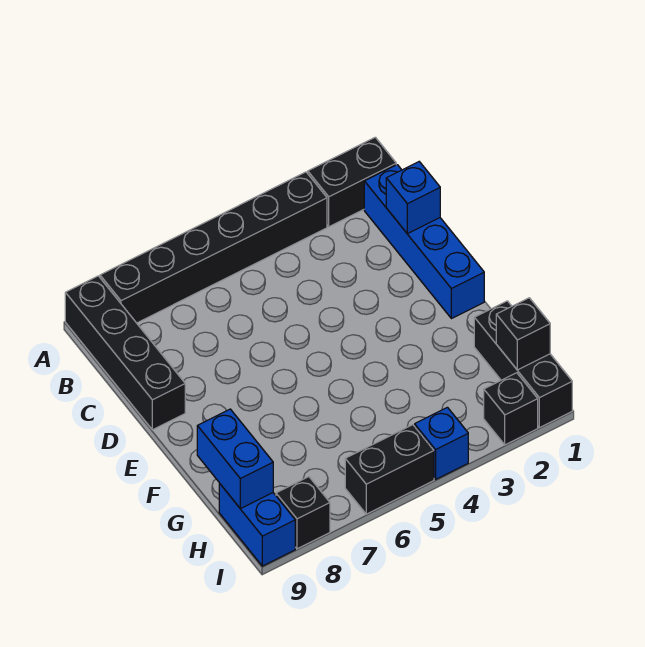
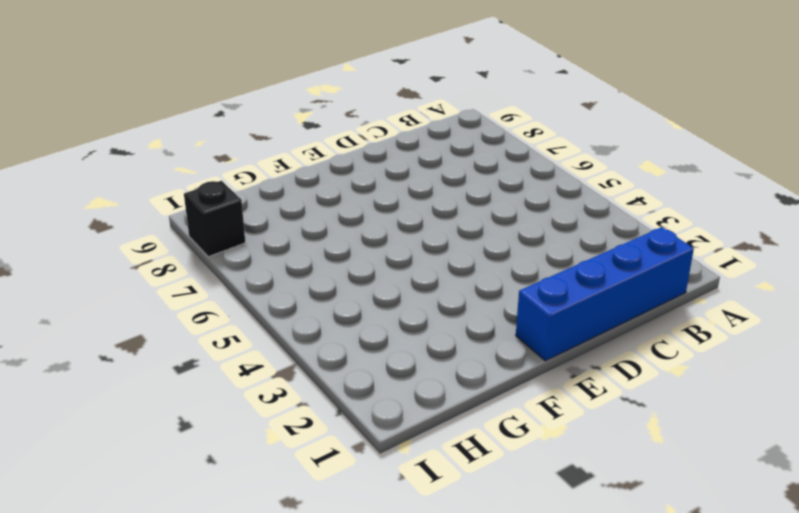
none -> black brick A1:A2 level 1
none -> black brick A3:A8 level 1
none -> black brick A9:D9 level 1

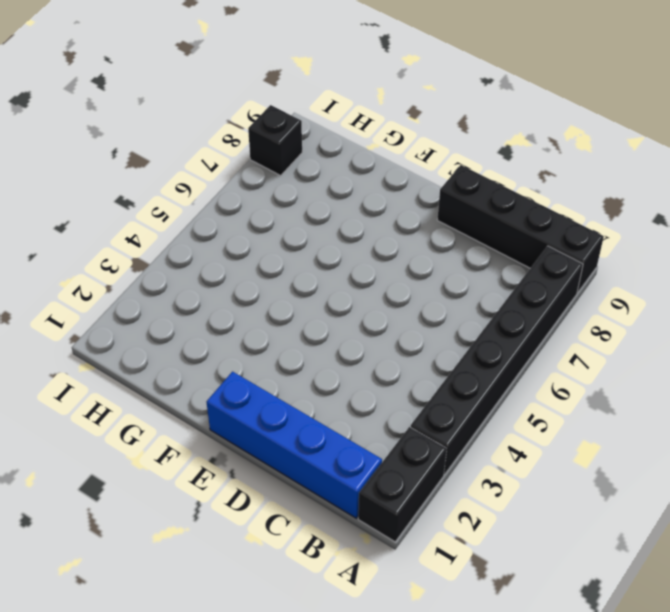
none -> black brick G1:I1 level 1
none -> blue brick H9:I9 level 1
none -> black brick I2 level 1

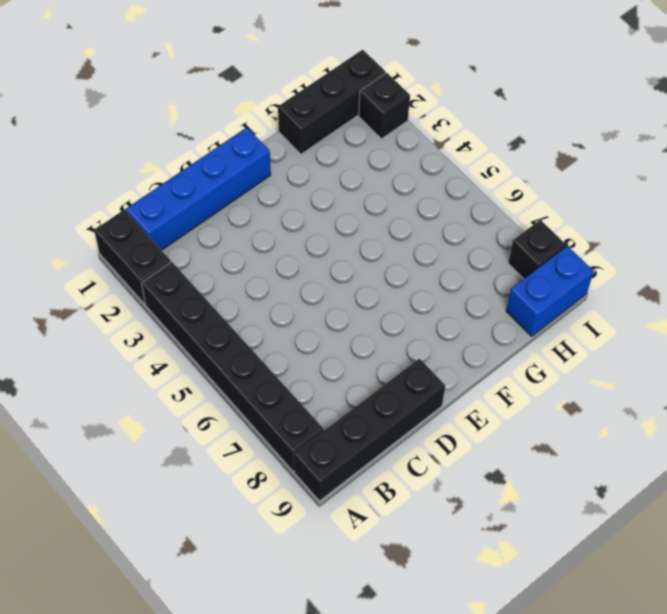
none -> blue brick I4 level 1
none -> black brick I5:I6 level 1
none -> blue brick C1 level 2

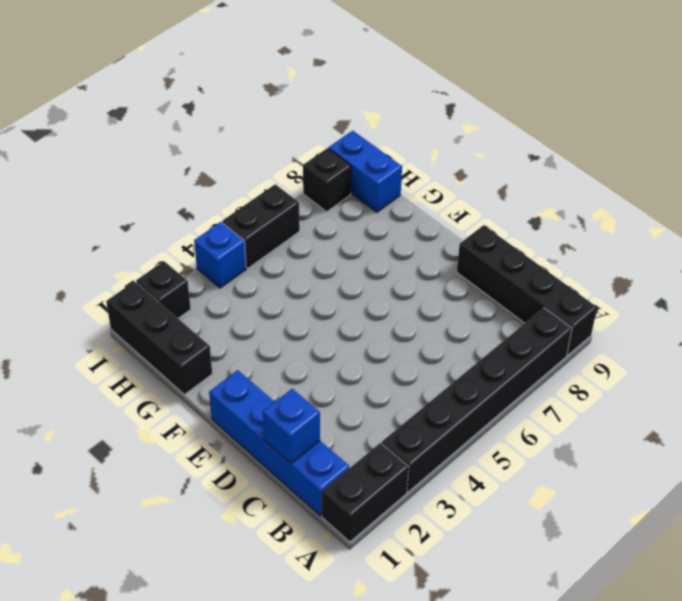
none -> blue brick G9:H9 level 2
none -> black brick H1 level 2

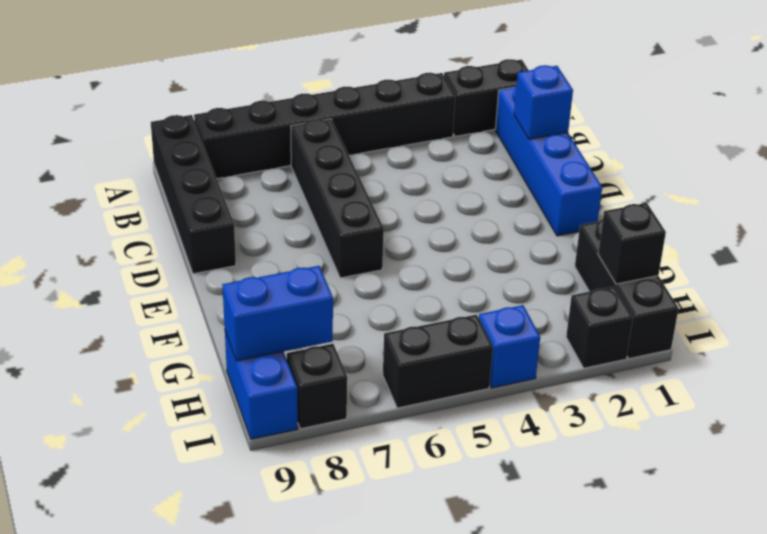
black brick B6:E6 level 1 -> none
blue brick H8:H9 level 2 -> blue brick G9:H9 level 2

